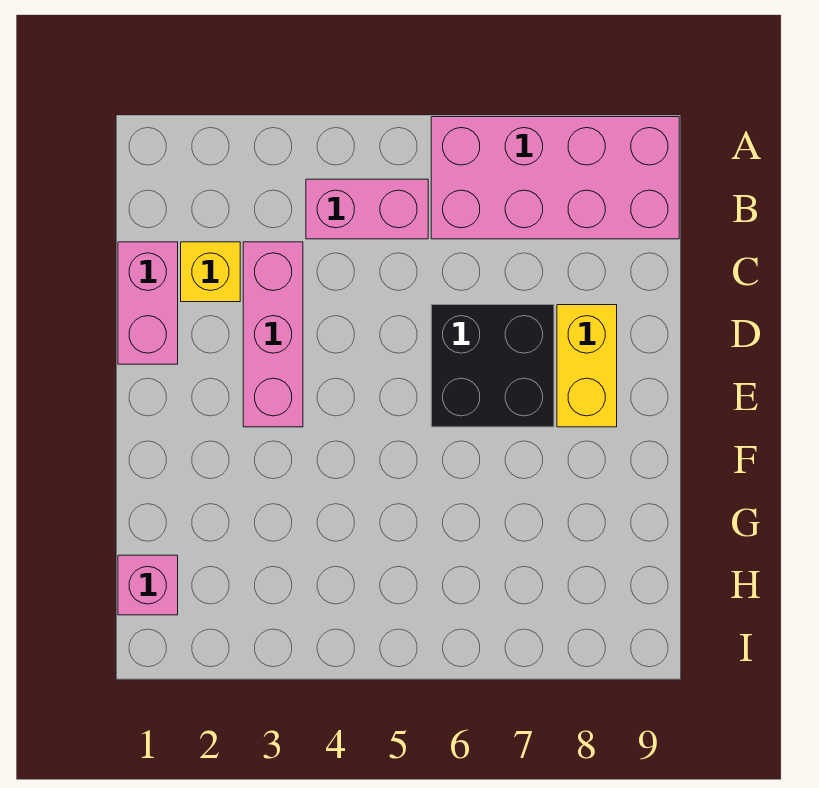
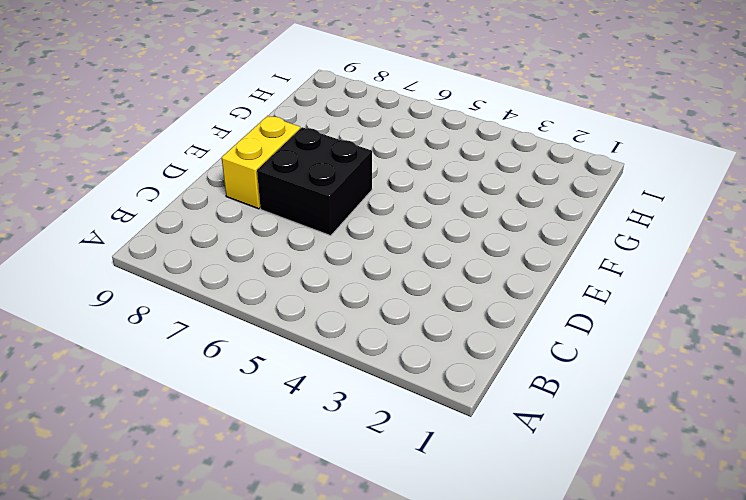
none -> pink brick A6:B9 level 1
none -> pink brick B4:B5 level 1

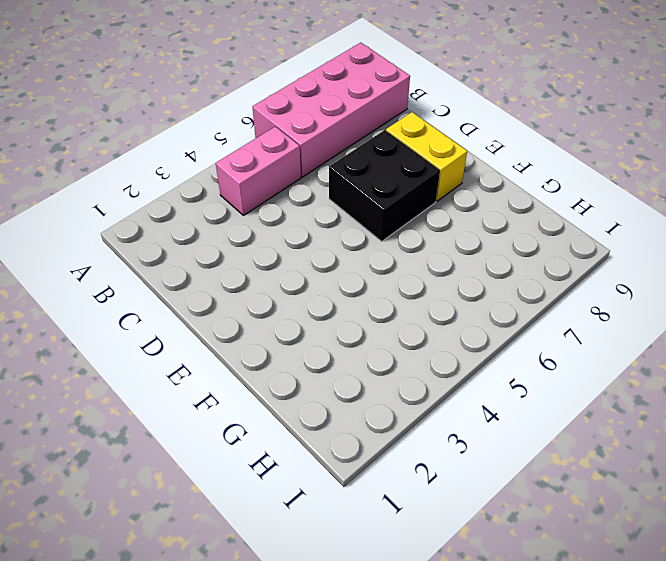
none -> pink brick C1:D1 level 1
none -> yellow brick C2 level 1

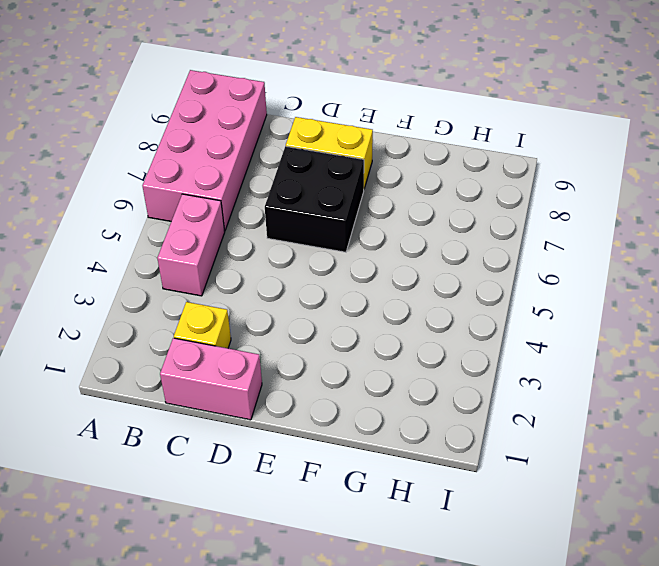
none -> pink brick C3:E3 level 1
none -> pink brick H1 level 1

